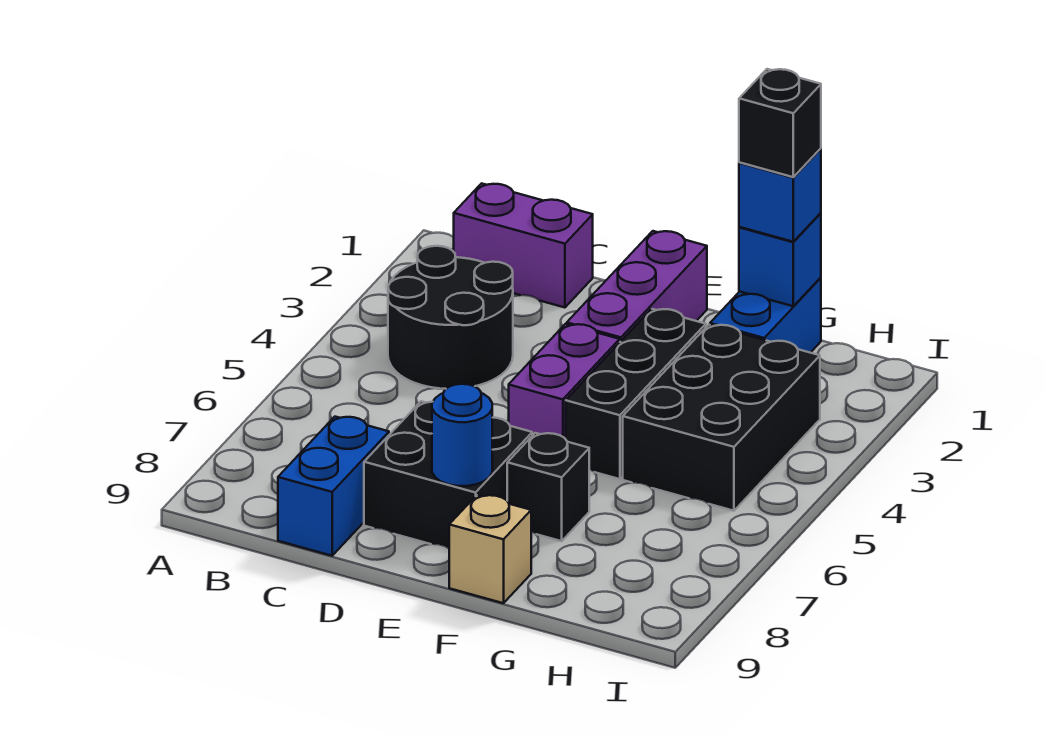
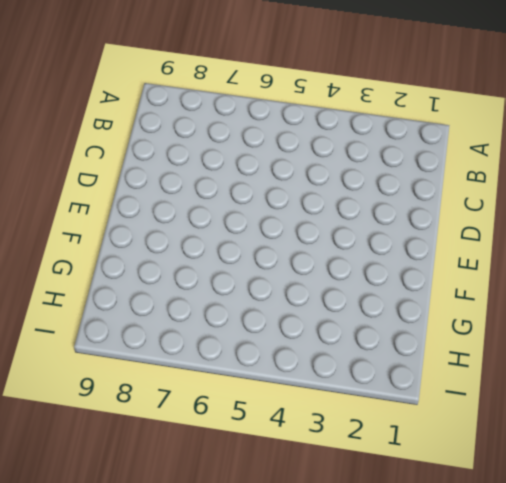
none -> purple brick B1:C1 level 1
none -> black round brick B3:C4 level 1
none -> blue brick C8:C9 level 1

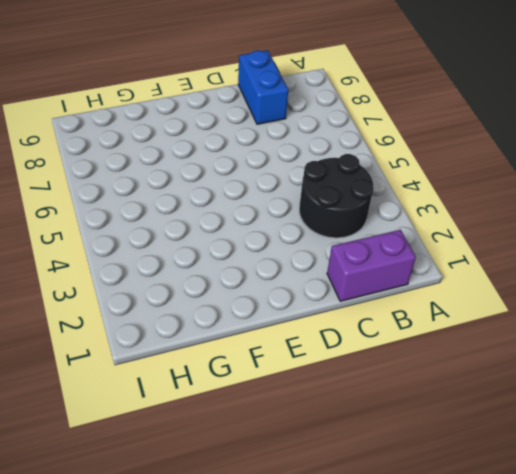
none -> black brick D7:E8 level 1
none -> purple brick E1:E3 level 1
none -> purple brick E4:E5 level 1

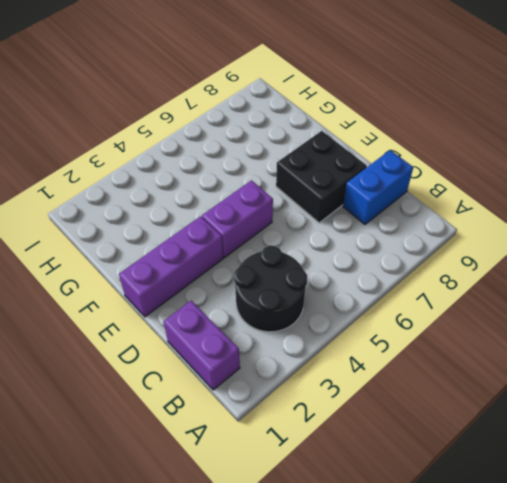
none -> black brick F3:F5 level 1
none -> black brick F7 level 1
none -> tan brick F9 level 1

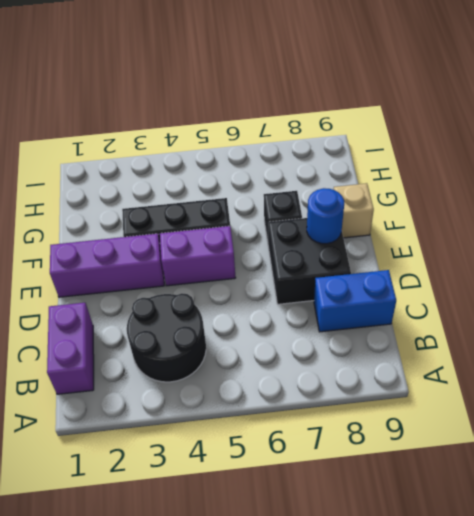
none -> blue brick G1:G2 level 1
none -> black brick G3:H5 level 1
none -> blue brick G1 level 2

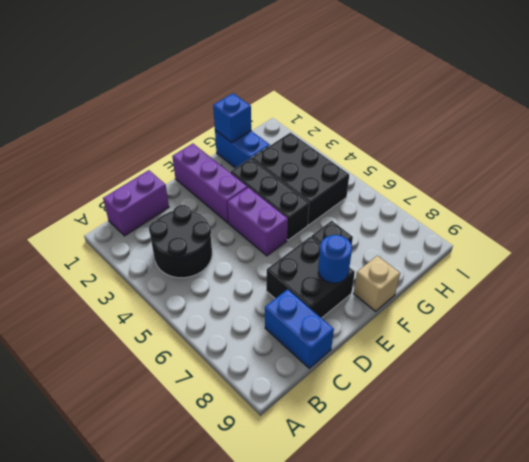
none -> blue brick G1 level 3
none -> black brick G1 level 4

